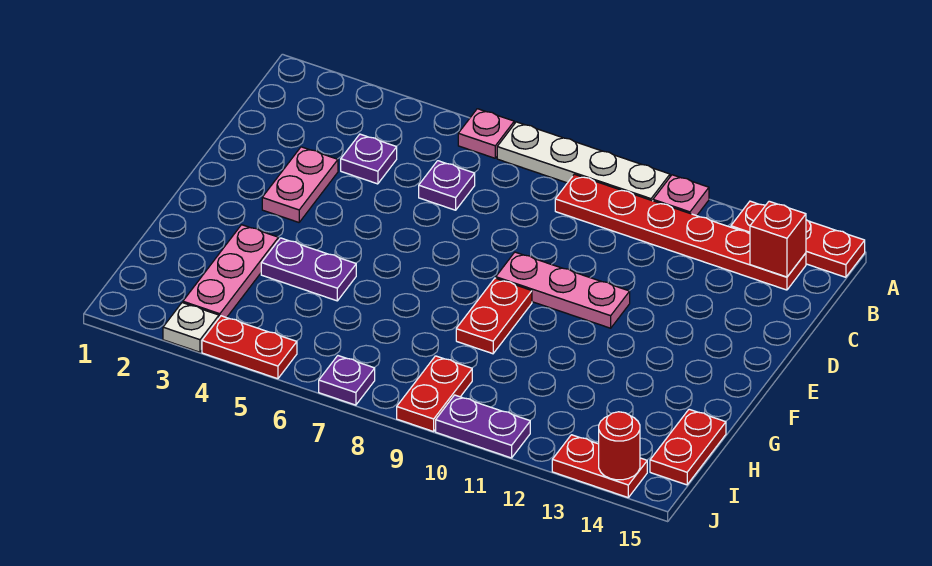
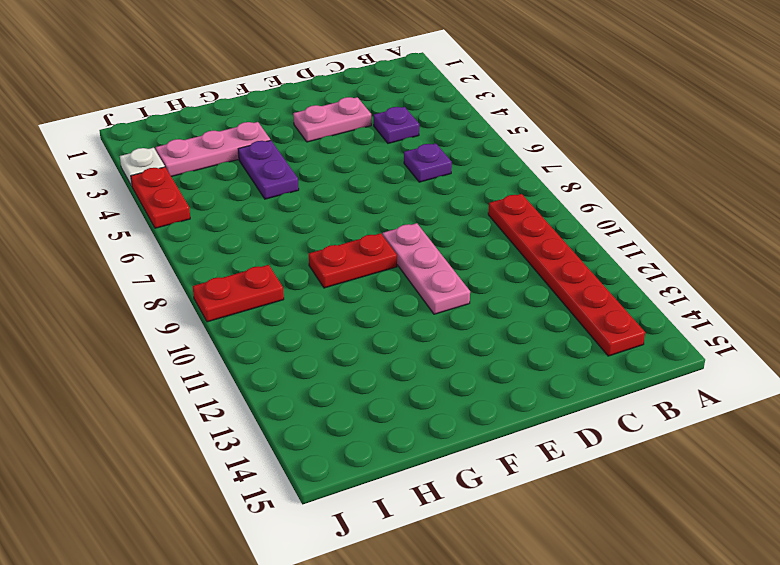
none -> pink plate A6 level 1
none -> white plate A7:A10 level 1
none -> pink plate A11 level 1

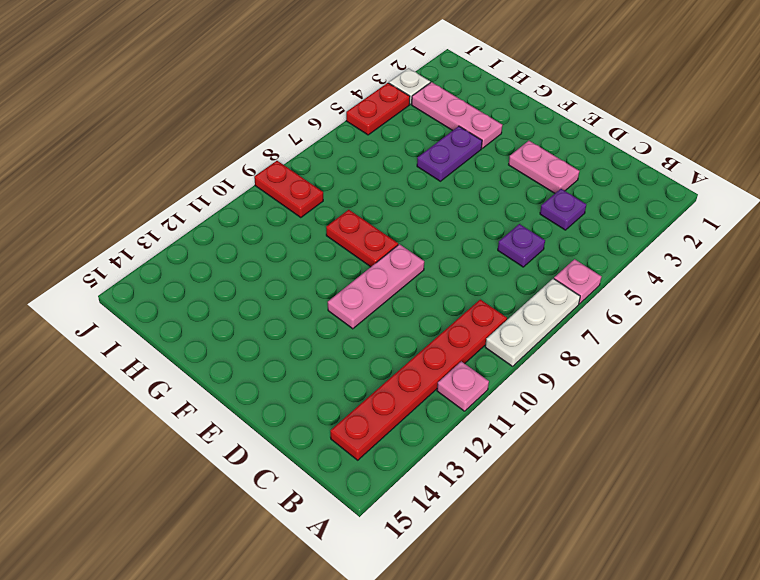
white plate A7:A9 level 1 -> white plate A7:A10 level 1
none -> red plate A13:A15 level 1
none -> red plate H15:I15 level 1
none -> purple plate J7 level 1

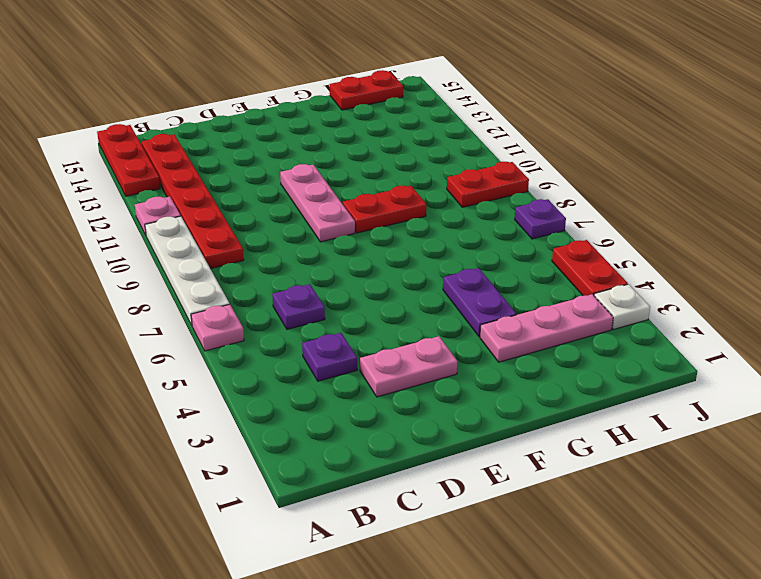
none -> purple plate J10:J11 level 1
none -> red plate J13:J14 level 1
none -> red brick B14 level 2

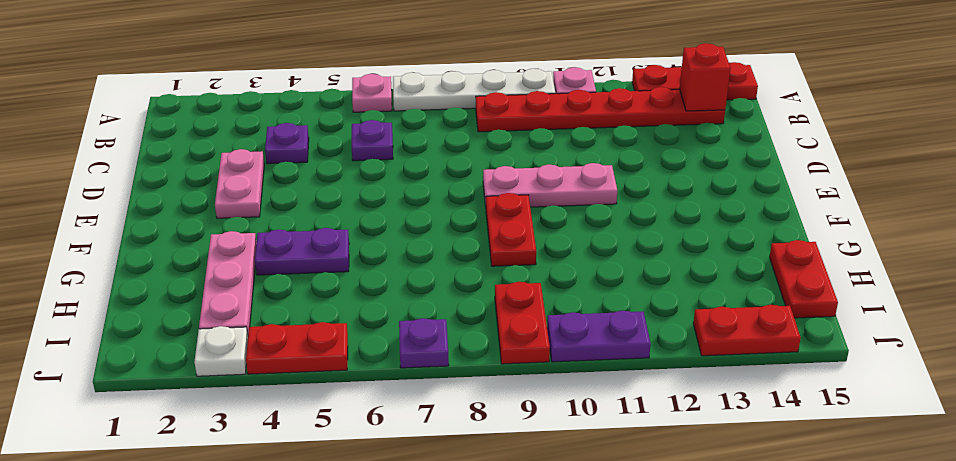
none -> red round brick J14 level 2

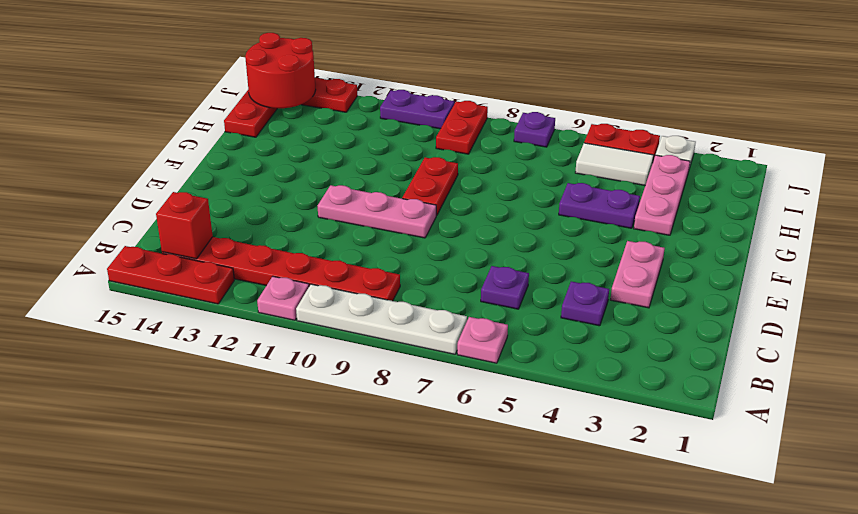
white tile I4:I5 level 1 -> none
red round brick I14:J15 level 2 -> red round brick J14 level 2

